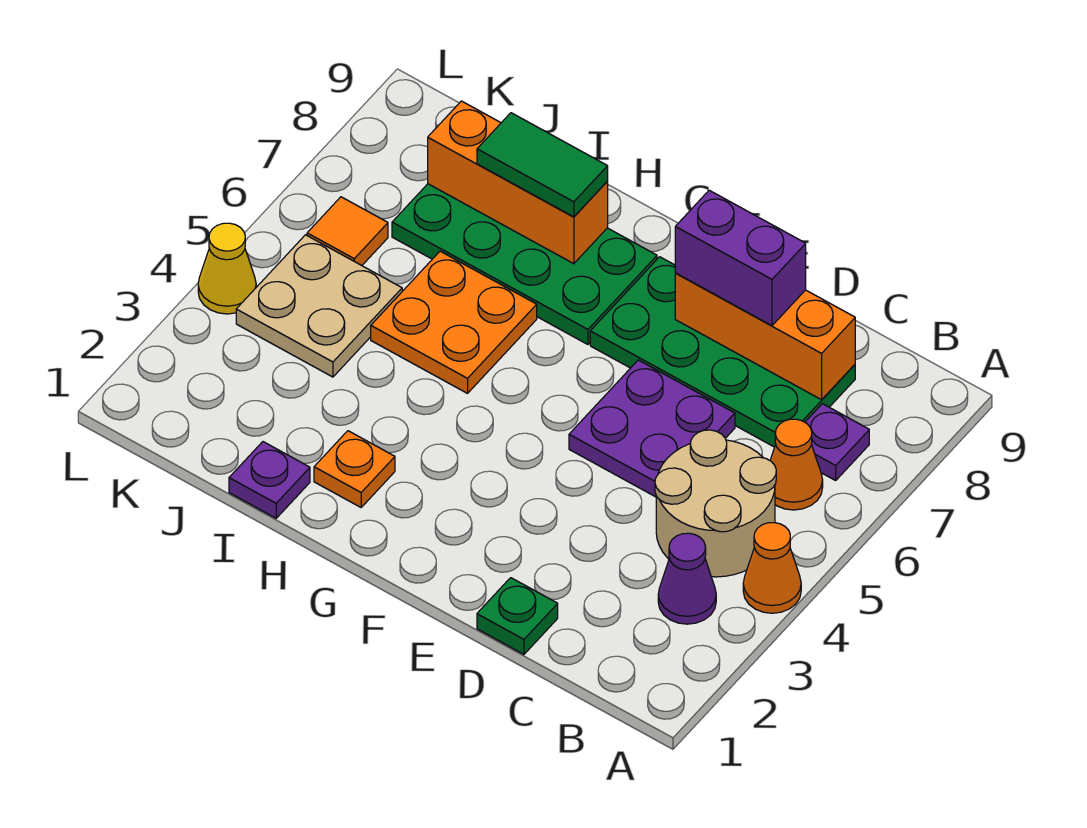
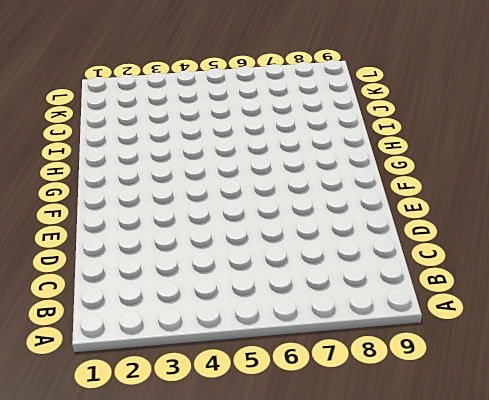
none -> orange cone A4 level 1
none -> purple cone B3 level 1
none -> tan round brick B4:C5 level 1

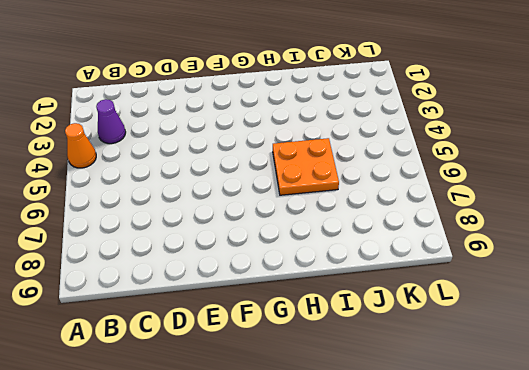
none -> tan round brick B4:C5 level 1
none -> orange cone B6 level 1
none -> purple plate B7 level 1

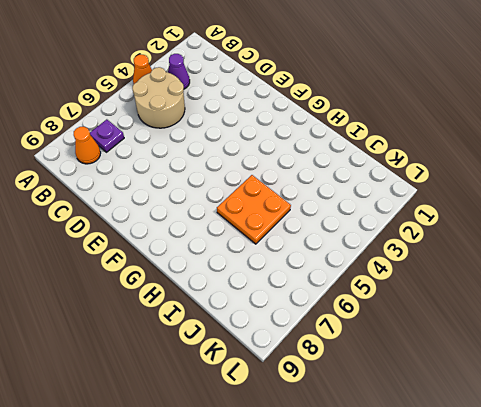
orange cone B8 level 1 -> orange cone B6 level 1
none -> green plate C7:F8 level 1
none -> green plate D1 level 1
none -> purple plate D5:E6 level 1

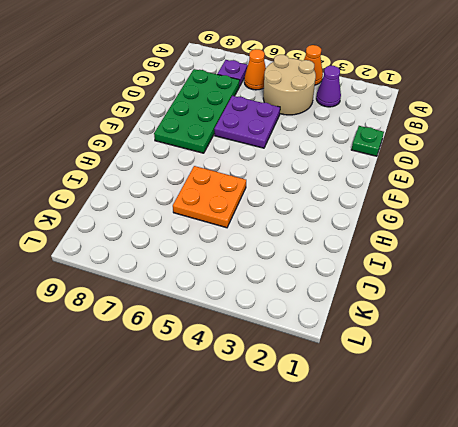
none -> green plate G7:J8 level 1
none -> orange plate H2 level 1
none -> purple plate I1 level 1

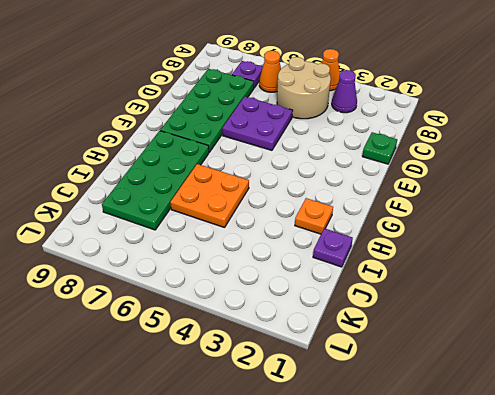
none -> tan plate J4:K5 level 1
none -> orange tile K6 level 1
none -> yellow cone L4 level 1

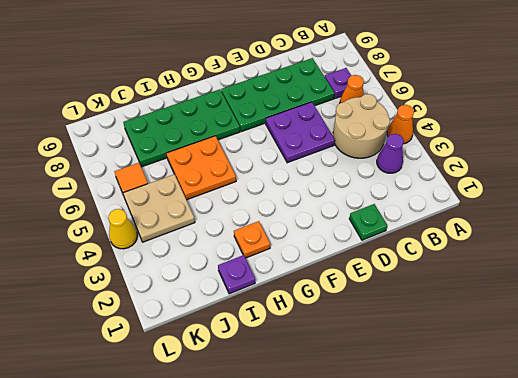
none -> orange brick C8:E8 level 2
none -> orange brick H8:J8 level 2
none -> purple brick D8:E8 level 3

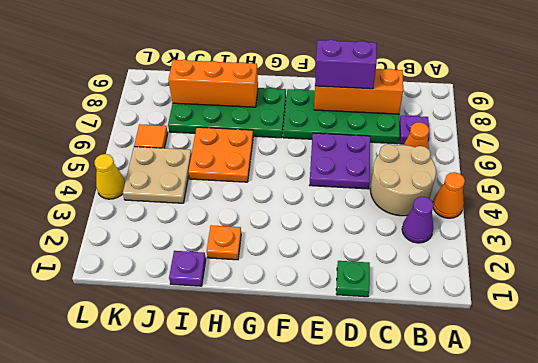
none -> green tile H8:I8 level 3

